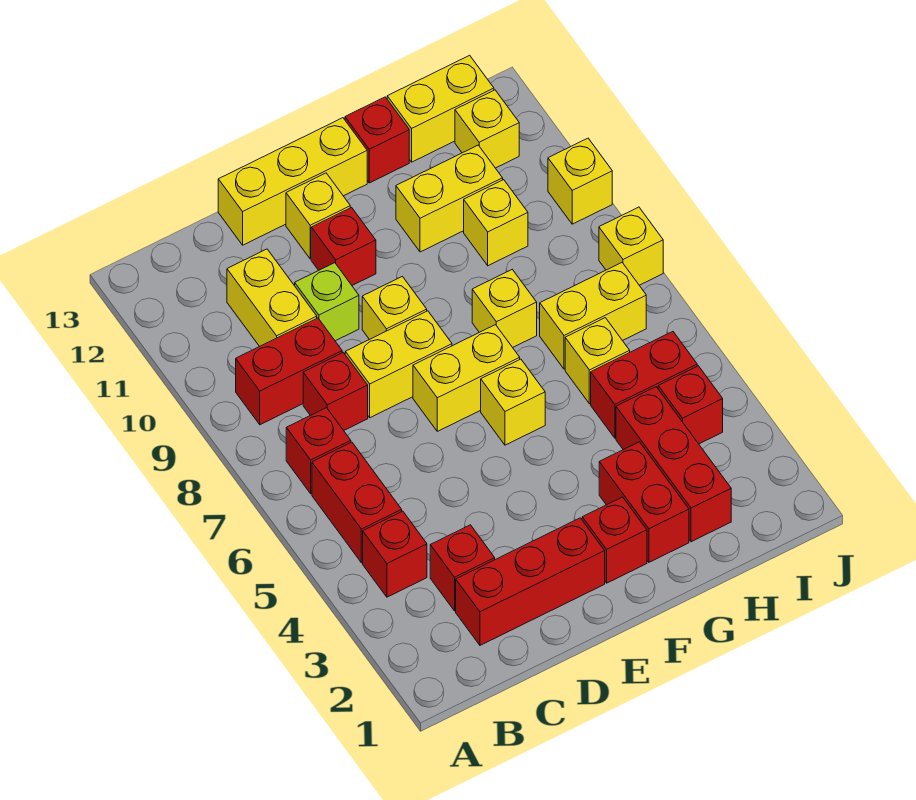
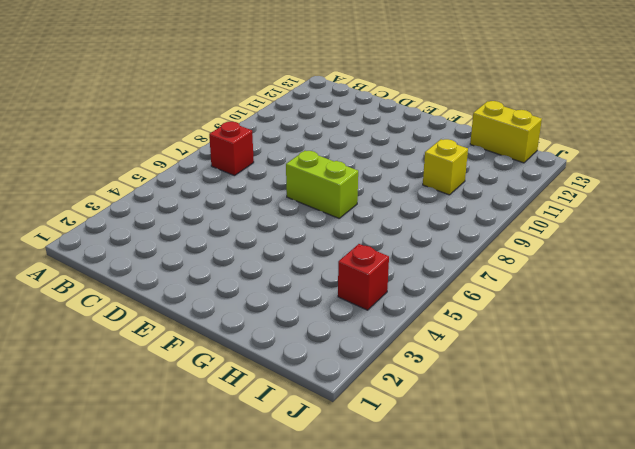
lime brick E7:F7 level 1 -> yellow brick E7:F7 level 1
none -> red brick B4 level 1
none -> red brick B5:B6 level 1
none -> red brick B9:C9 level 1
none -> red brick C2:E2 level 1

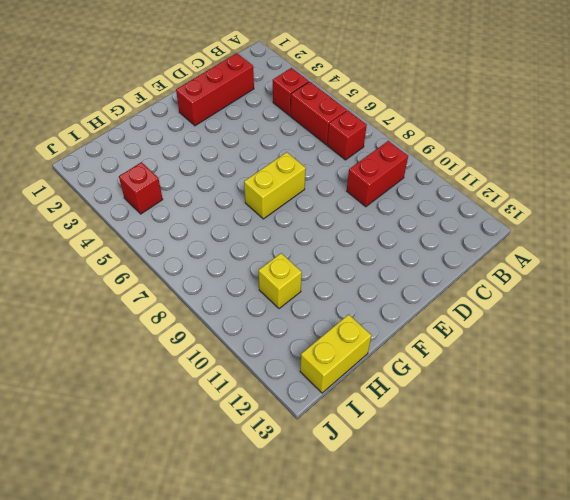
none -> red brick C3 level 1
none -> red brick C8 level 1
none -> yellow brick C10:C11 level 1
none -> yellow brick D8:E8 level 1

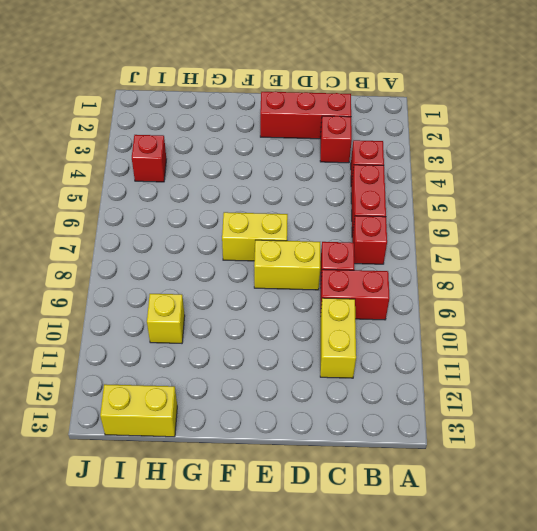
none -> lime brick D10 level 1
none -> yellow brick D13:F13 level 1
none -> yellow brick E9 level 1
none -> red brick E11 level 1

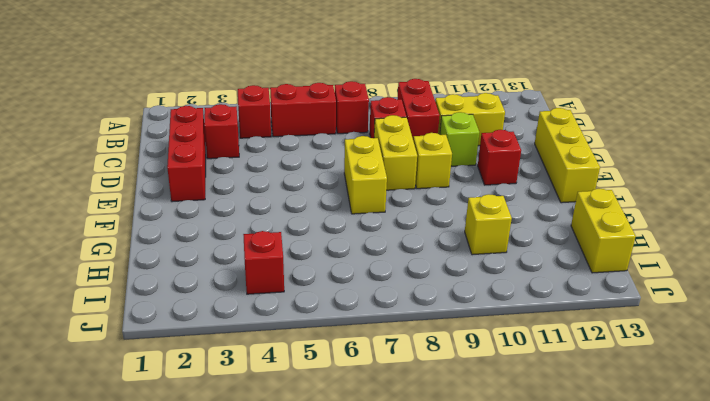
none -> yellow brick E12 level 1
none -> red brick F2 level 1
none -> yellow brick F6 level 1
none -> red brick G2:G3 level 1

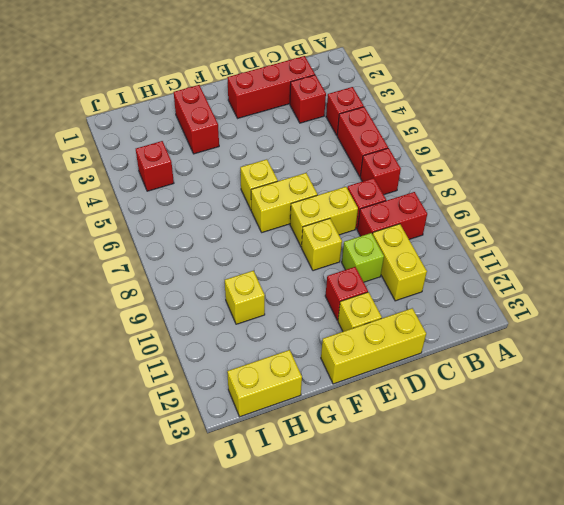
none -> red brick F2 level 1
none -> yellow brick G8 level 1
none -> yellow brick G11:H11 level 1
none -> red brick G13 level 1

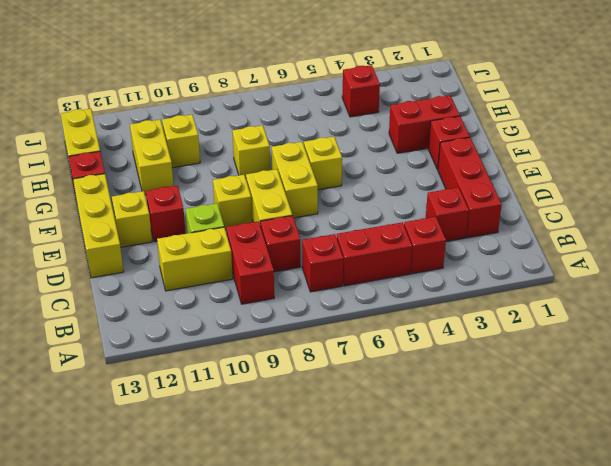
none -> red brick H2:H4 level 1
none -> red brick H5:I5 level 1
none -> yellow brick H6 level 1
none -> yellow brick H7:I7 level 1

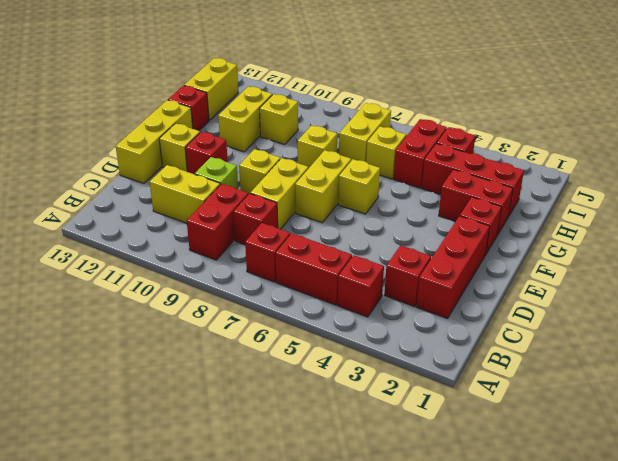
none -> yellow brick I12 level 1
none -> yellow brick J8 level 1
none -> yellow brick J10 level 1

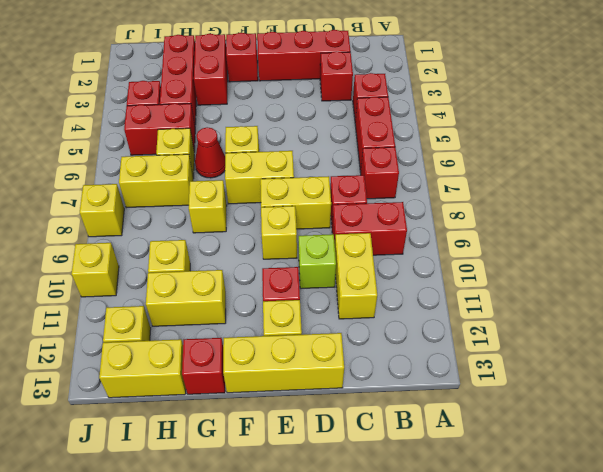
red cone G6 level 1 -> none

